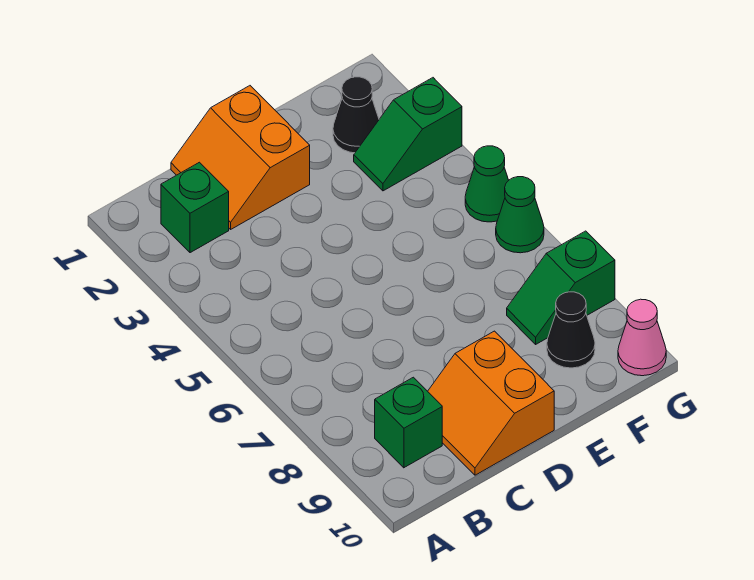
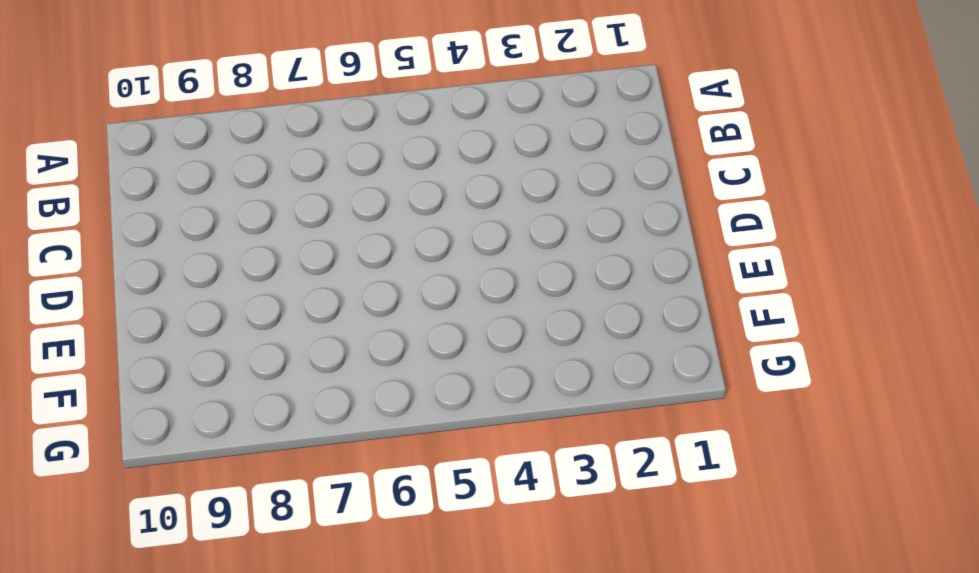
none -> green brick B2 level 1
none -> green brick B9 level 1

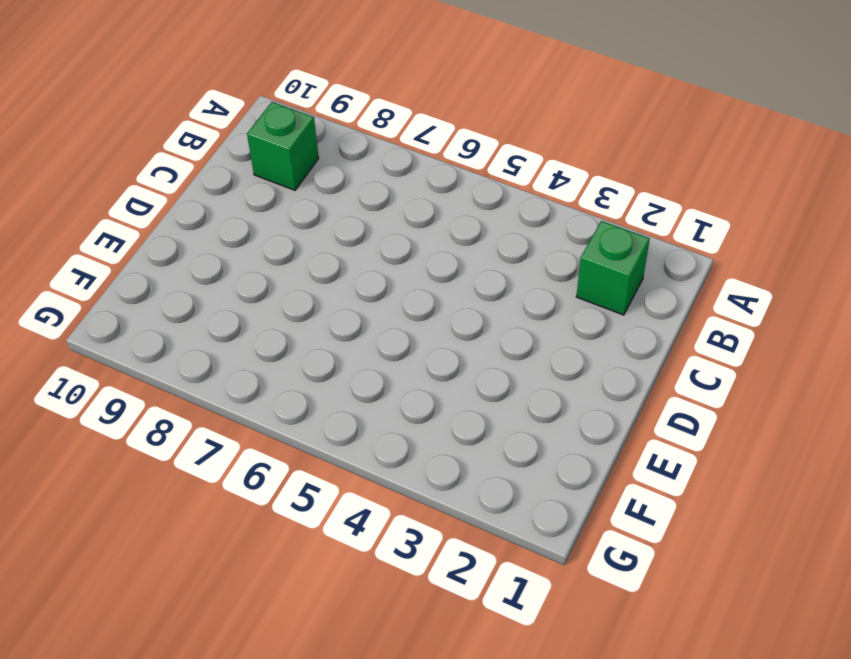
none -> orange slope C1:D2 level 1 top D
none -> orange slope C9:D10 level 1 top D

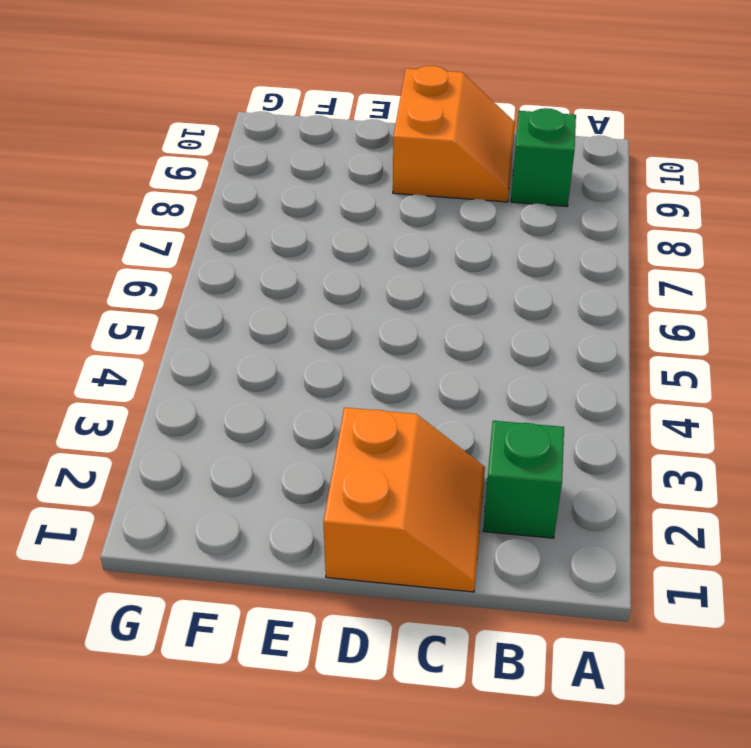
none -> black cone F2 level 1
none -> green slope F3:G3 level 1 top G

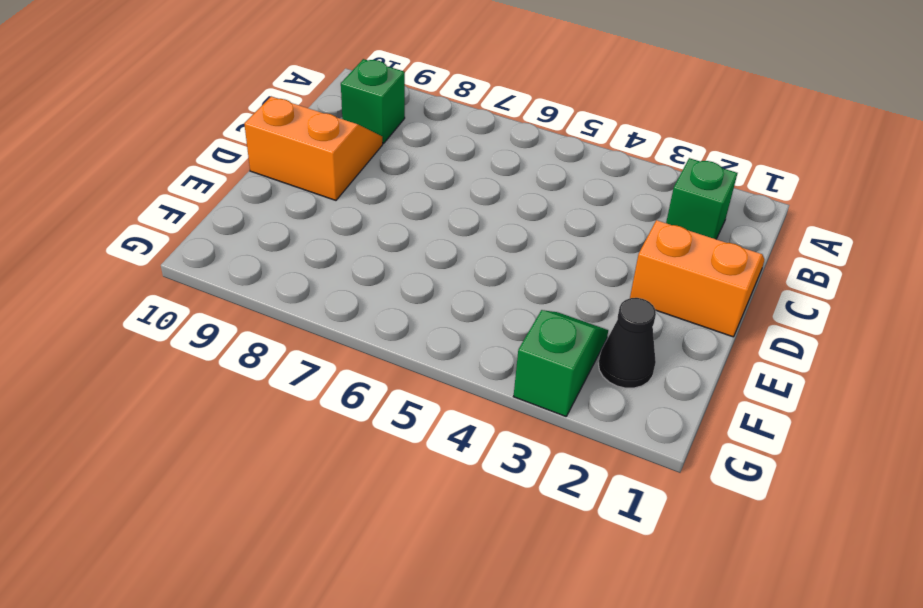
none -> green slope F8:G8 level 1 top G
none -> black cone F9 level 1

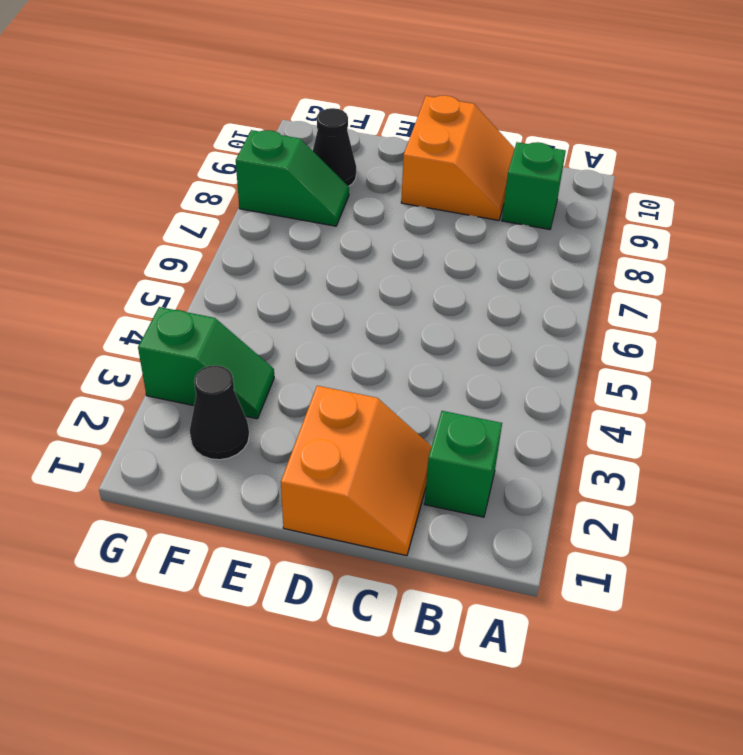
none -> green cone G5 level 1
none -> green cone G6 level 1

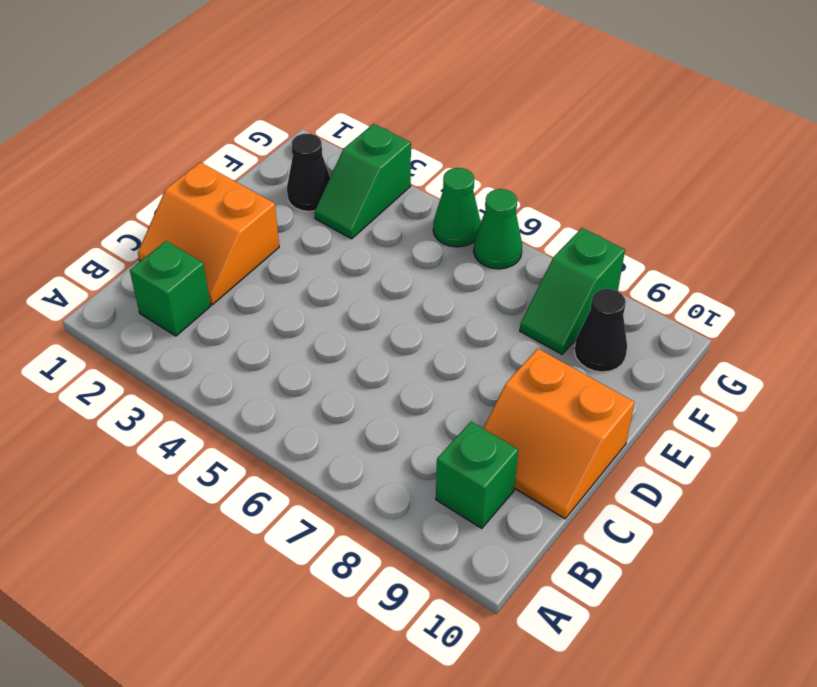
none -> pink cone G10 level 1

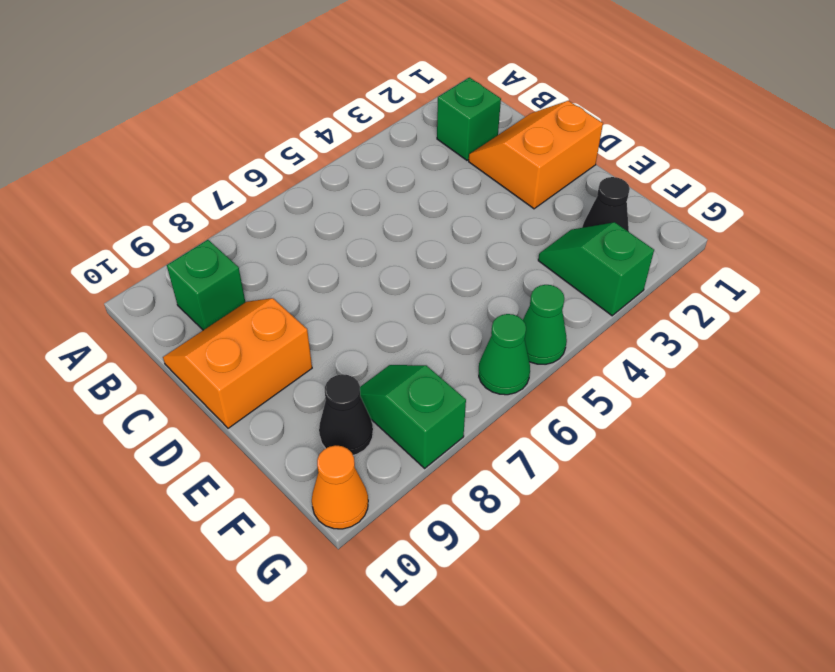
orange cone G10 level 1 -> pink cone G10 level 1

